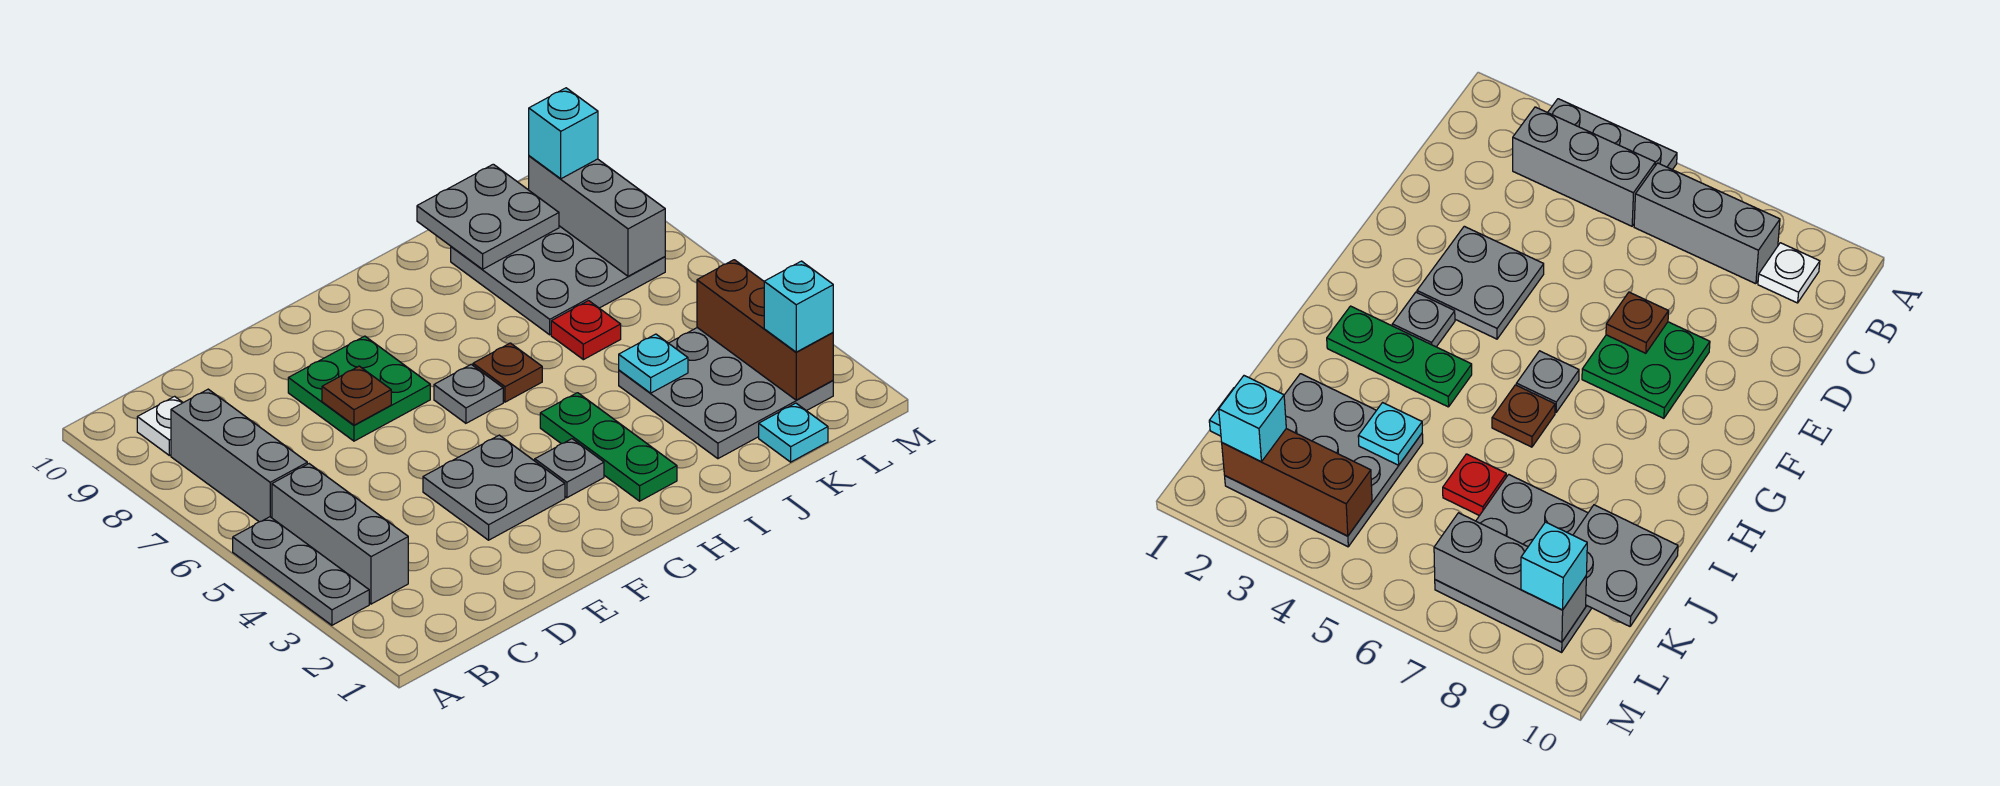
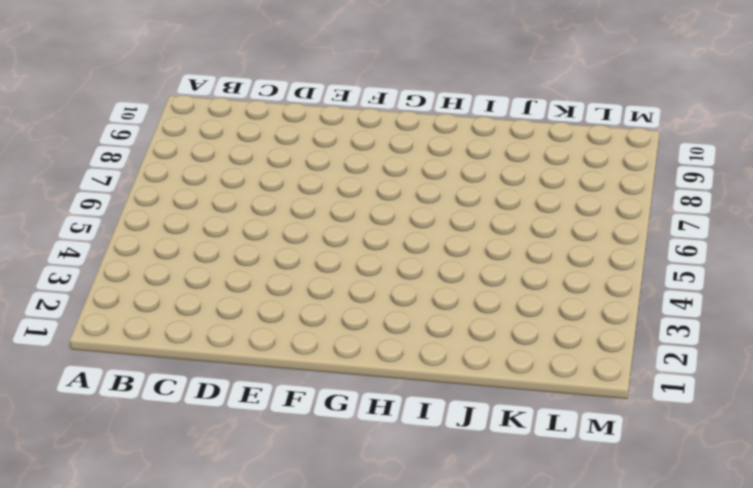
none -> grey plate A3:A5 level 1
none -> grey brick B3:B5 level 1
none -> grey brick B6:B8 level 1

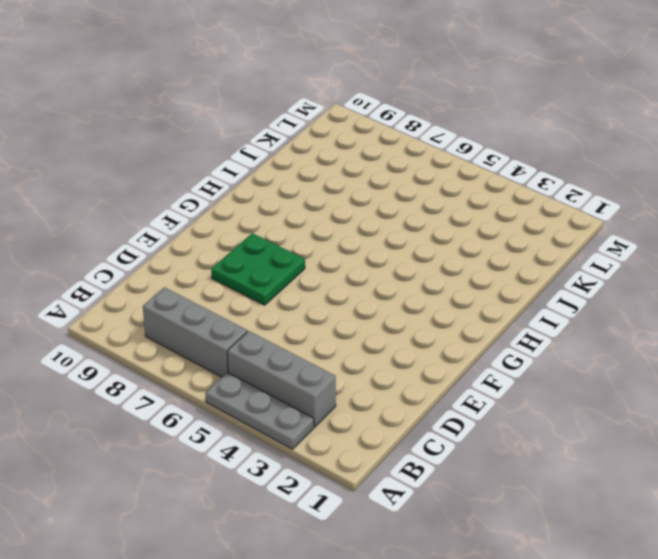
none -> white plate B9 level 1
none -> grey plate E3:F4 level 1
none -> grey plate G3 level 1

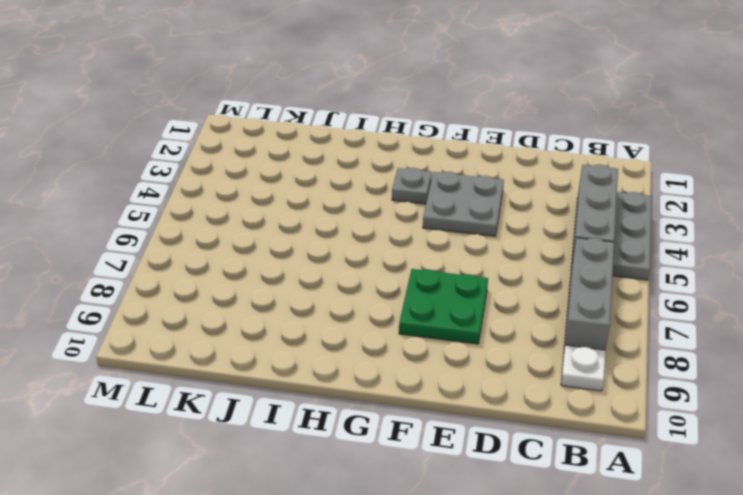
none -> grey plate G6 level 1
none -> green plate H2:H4 level 1
none -> brown plate H6 level 1

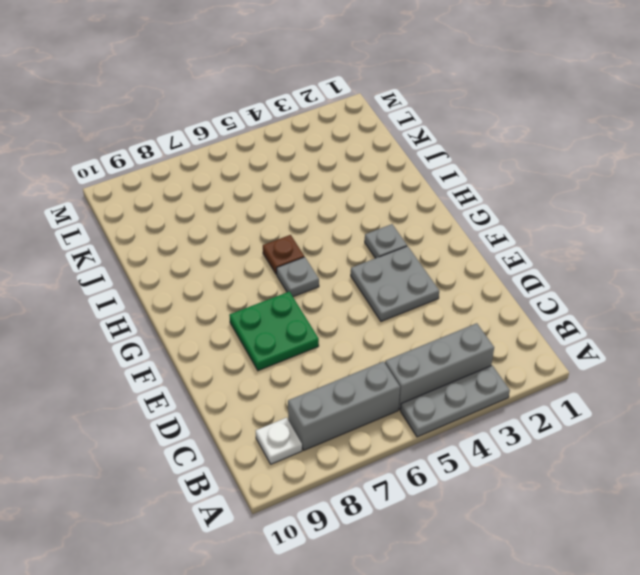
none -> green plate H2:H4 level 1
none -> grey plate J2:L4 level 1
none -> red plate J6 level 1

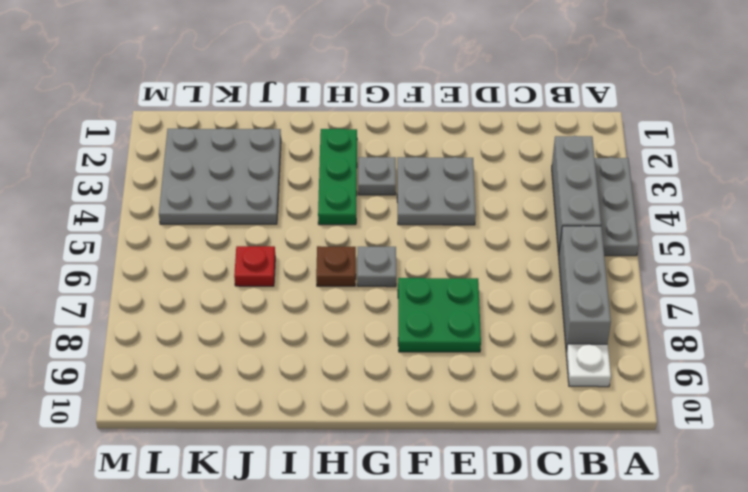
none -> grey plate J7:L9 level 1
none -> cyan plate K1 level 1
none -> brown plate E7 level 2

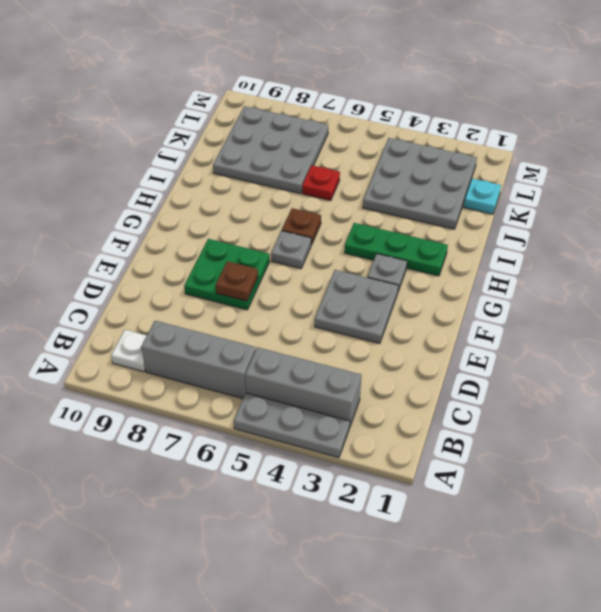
none -> cyan plate J4 level 2
none -> grey plate J9:K10 level 2
none -> brown brick L2:L4 level 2

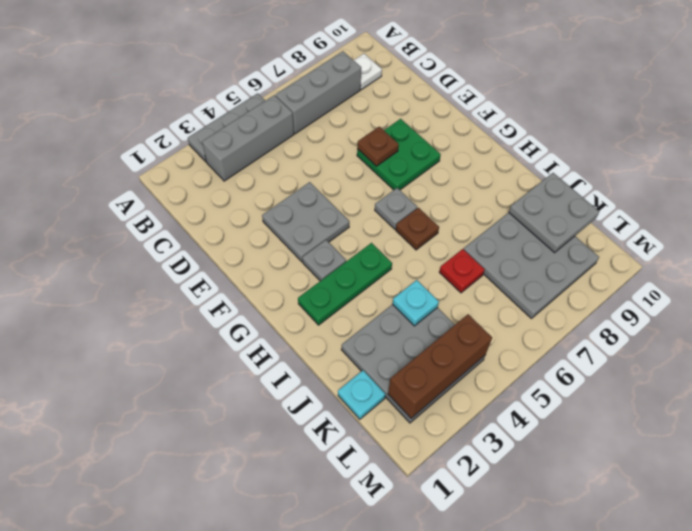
none -> grey brick L7:L9 level 2
none -> cyan brick L2 level 3
none -> cyan brick L9 level 3

